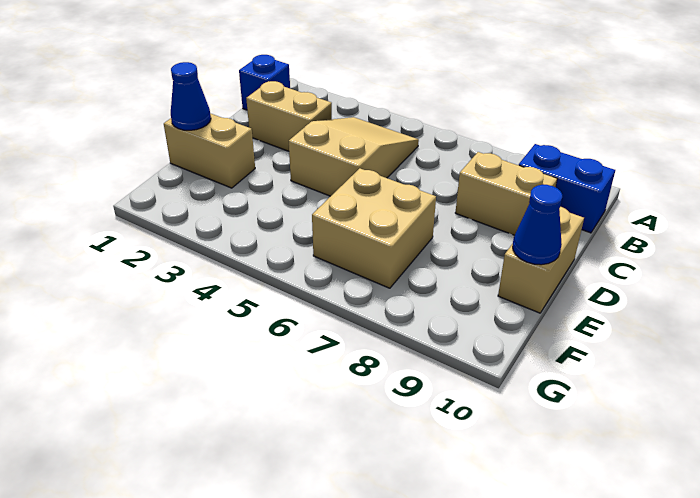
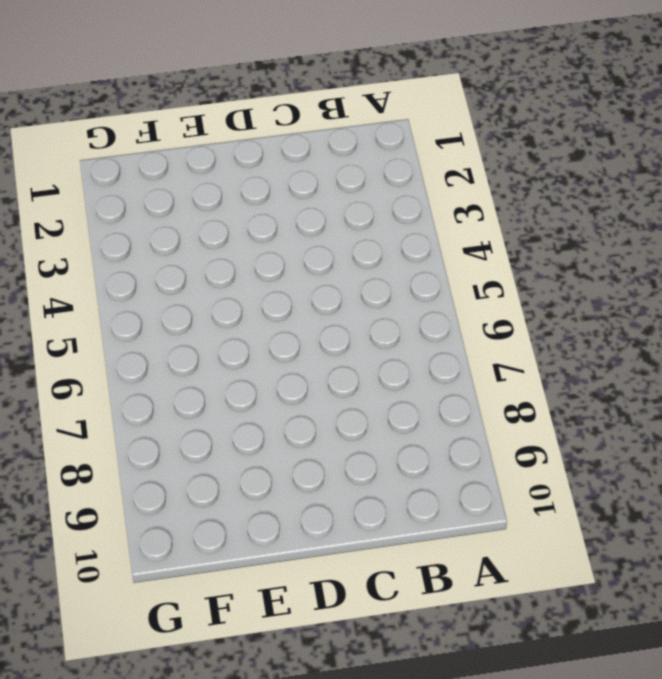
none -> blue brick B1 level 1
none -> tan slope B4:D5 level 1 top D

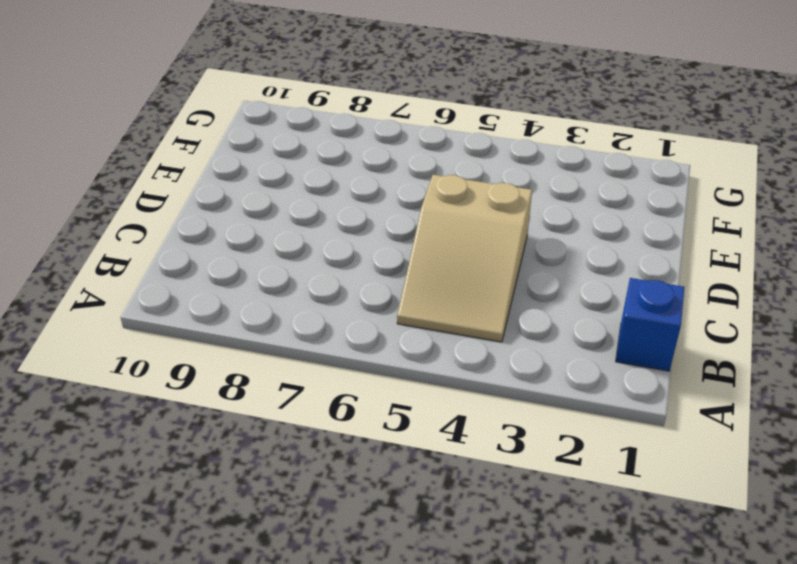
none -> blue brick B9:B10 level 1
none -> tan brick C2:C3 level 1

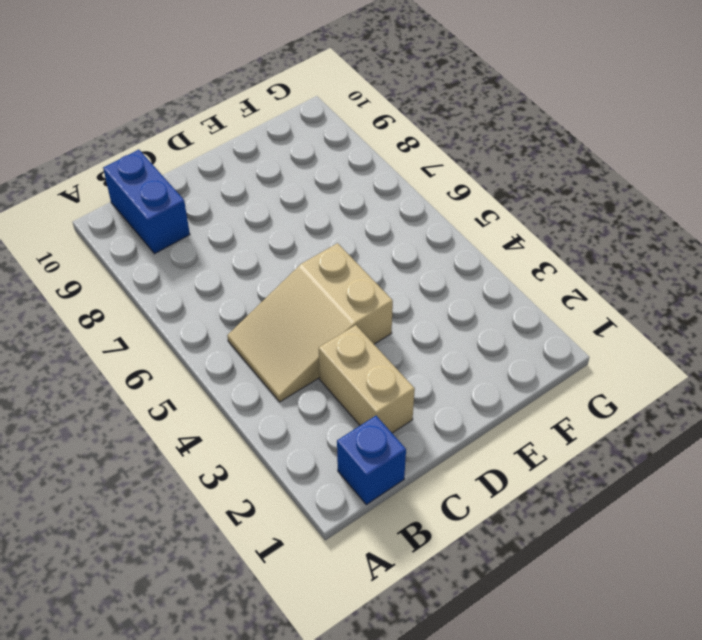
none -> tan brick C8:C9 level 1
none -> tan brick D10:E10 level 1

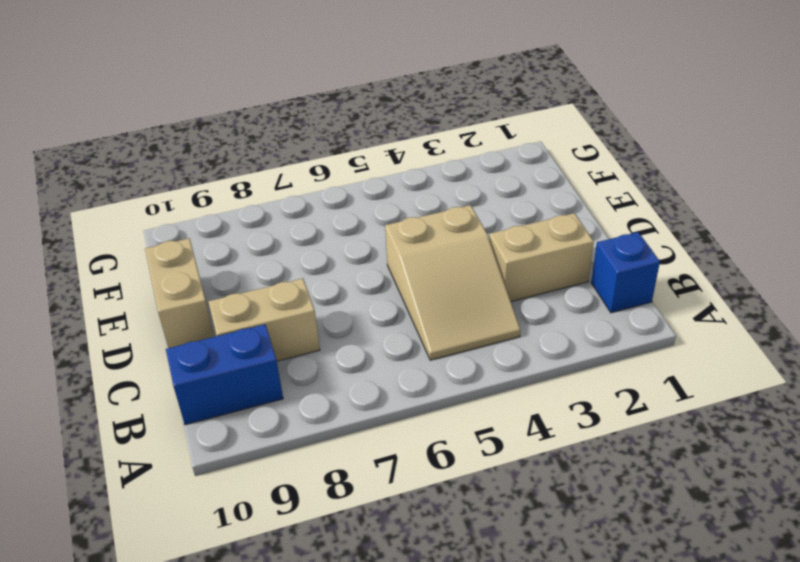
none -> tan brick E1:E2 level 1
none -> tan brick E6:F7 level 1

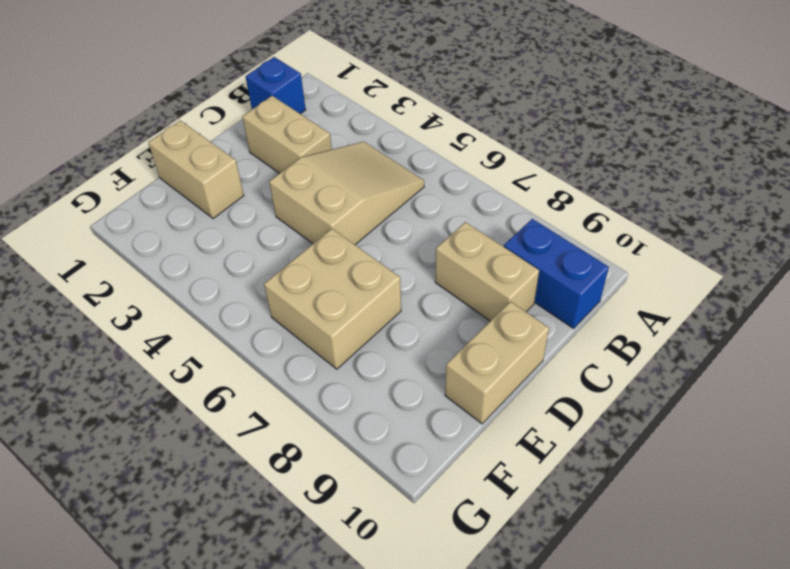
none -> blue cone E1 level 2
none -> blue cone E10 level 2

